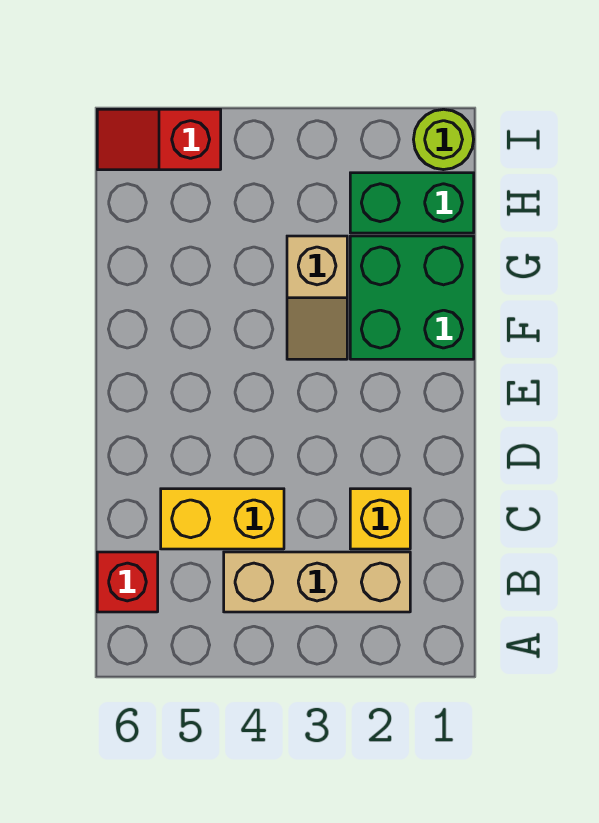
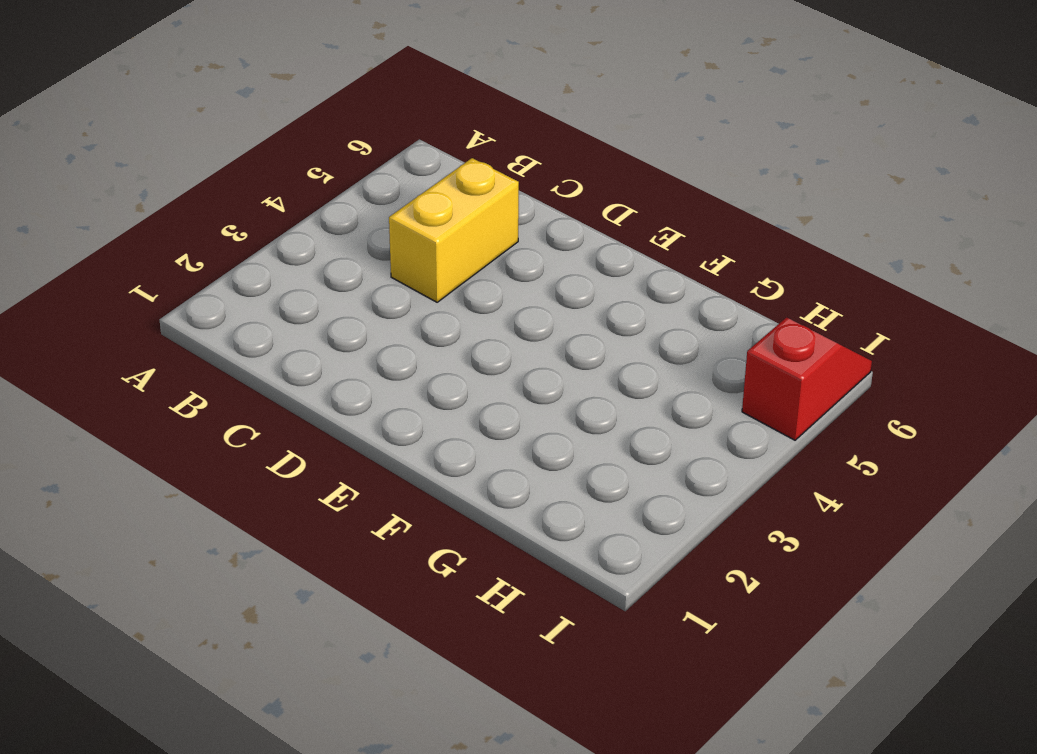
none -> tan brick B2:B4 level 1
none -> red brick B6 level 1

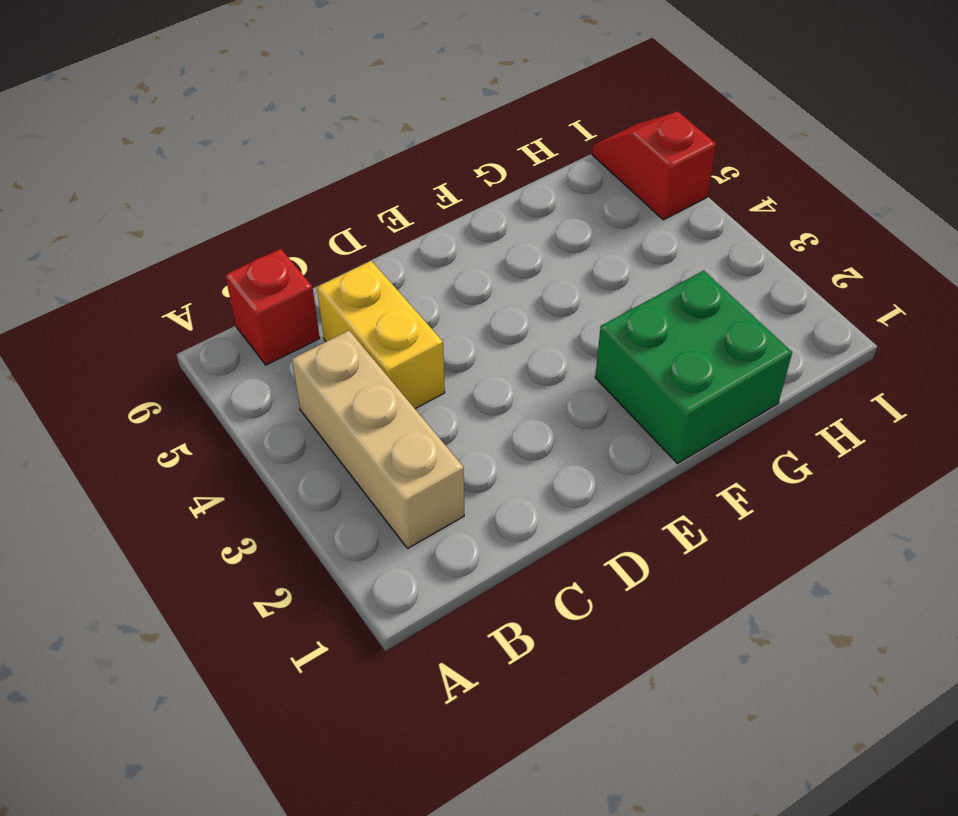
none -> yellow brick C2 level 1
none -> tan slope F3:G3 level 1 top G

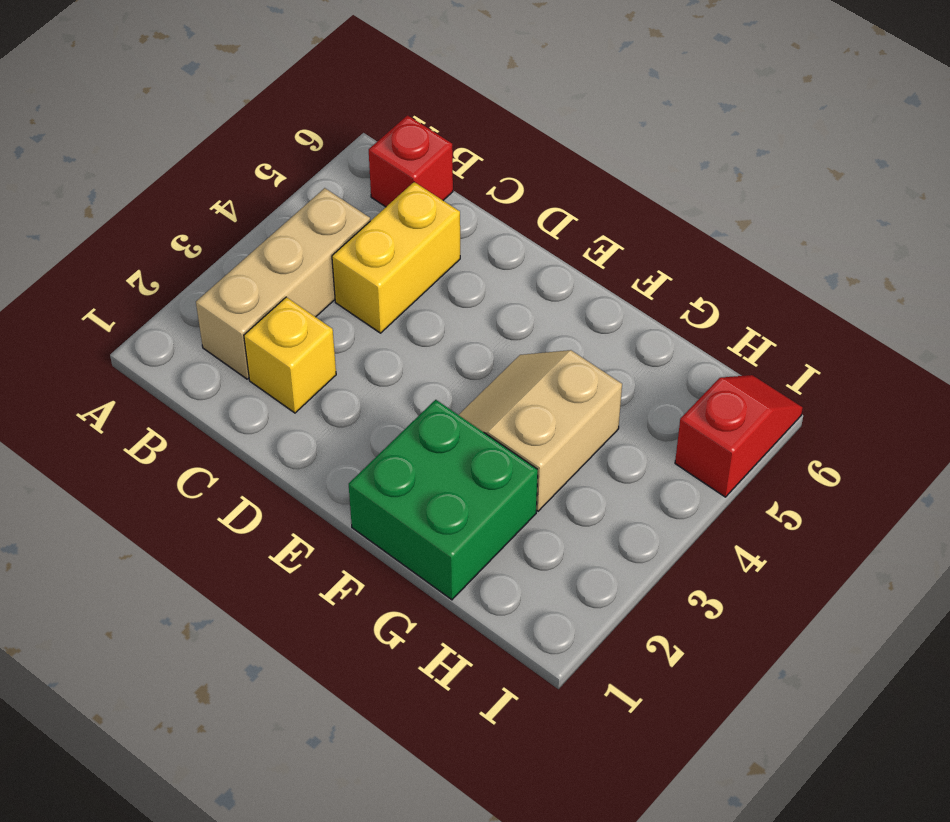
tan slope F3:G4 level 1 top G -> tan slope F3:G3 level 1 top G
none -> green brick H1:H2 level 1
none -> lime round brick I1 level 1

